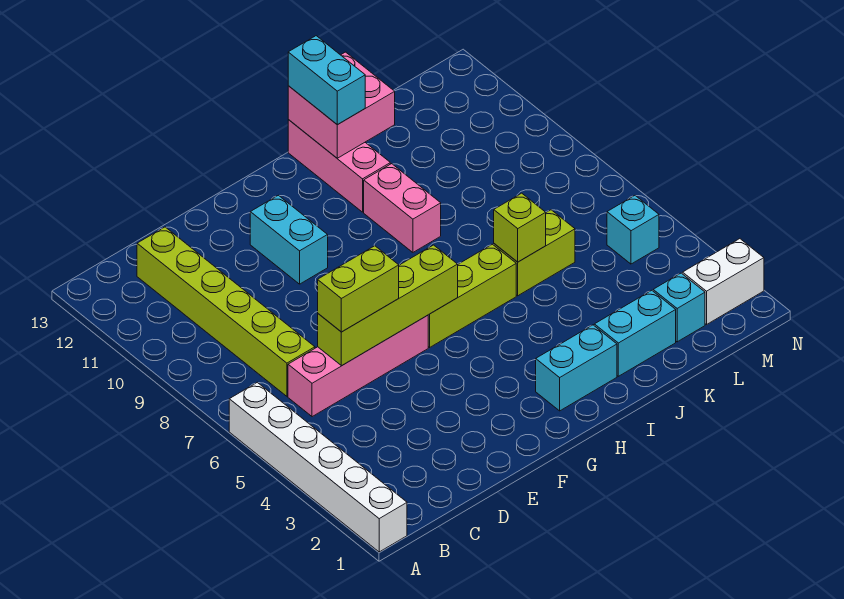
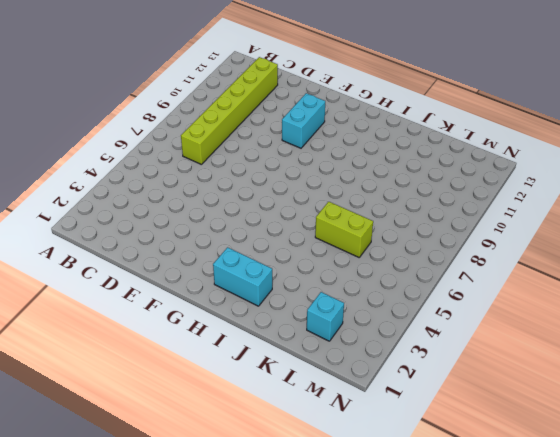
none -> white brick A1:A6 level 1
none -> pink brick C6:F6 level 1
none -> lime brick G6:I6 level 1

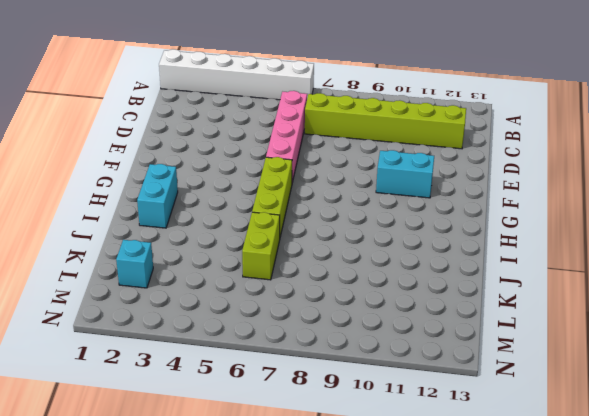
none -> pink brick I9:I10 level 1
none -> pink brick I11:I13 level 1
none -> cyan brick J2:K2 level 1

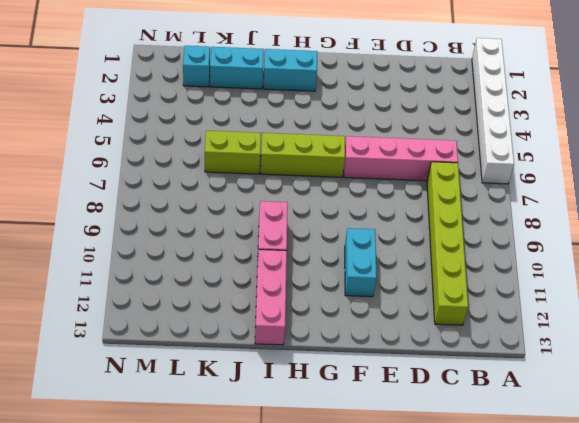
none -> white brick M2:N2 level 1
none -> cyan brick M5 level 1
none -> lime brick D6:G6 level 2

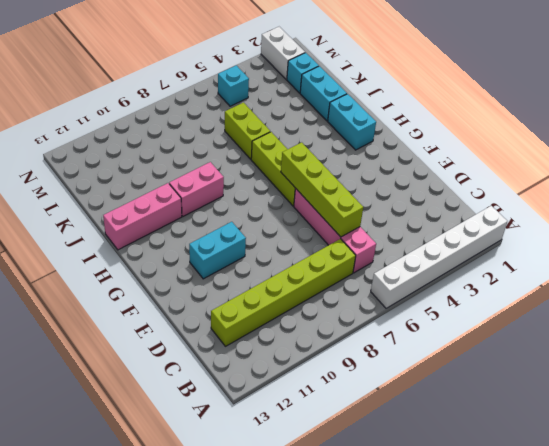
none -> pink brick I12:J13 level 2
none -> lime brick J6 level 2
none -> lime brick D6:E6 level 3

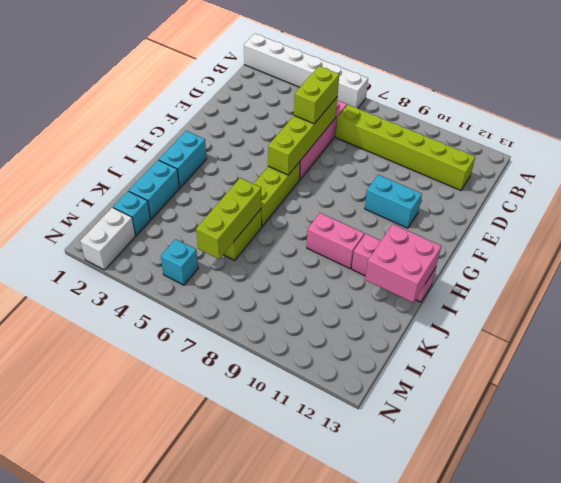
lime brick J6:L6 level 2 -> lime brick J6 level 2
none -> cyan brick I12:I13 level 3

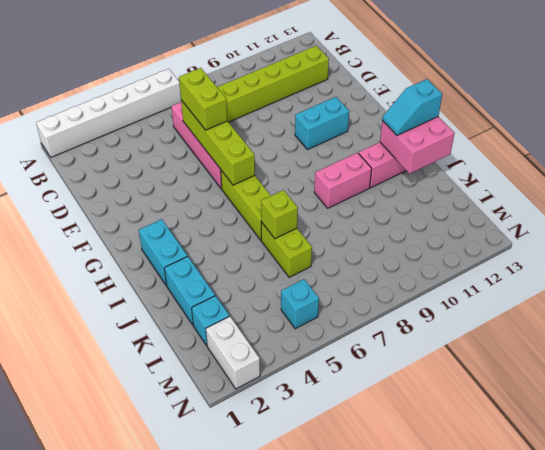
cyan slope I12:I13 level 3 top 13 -> cyan brick I12:I13 level 3

